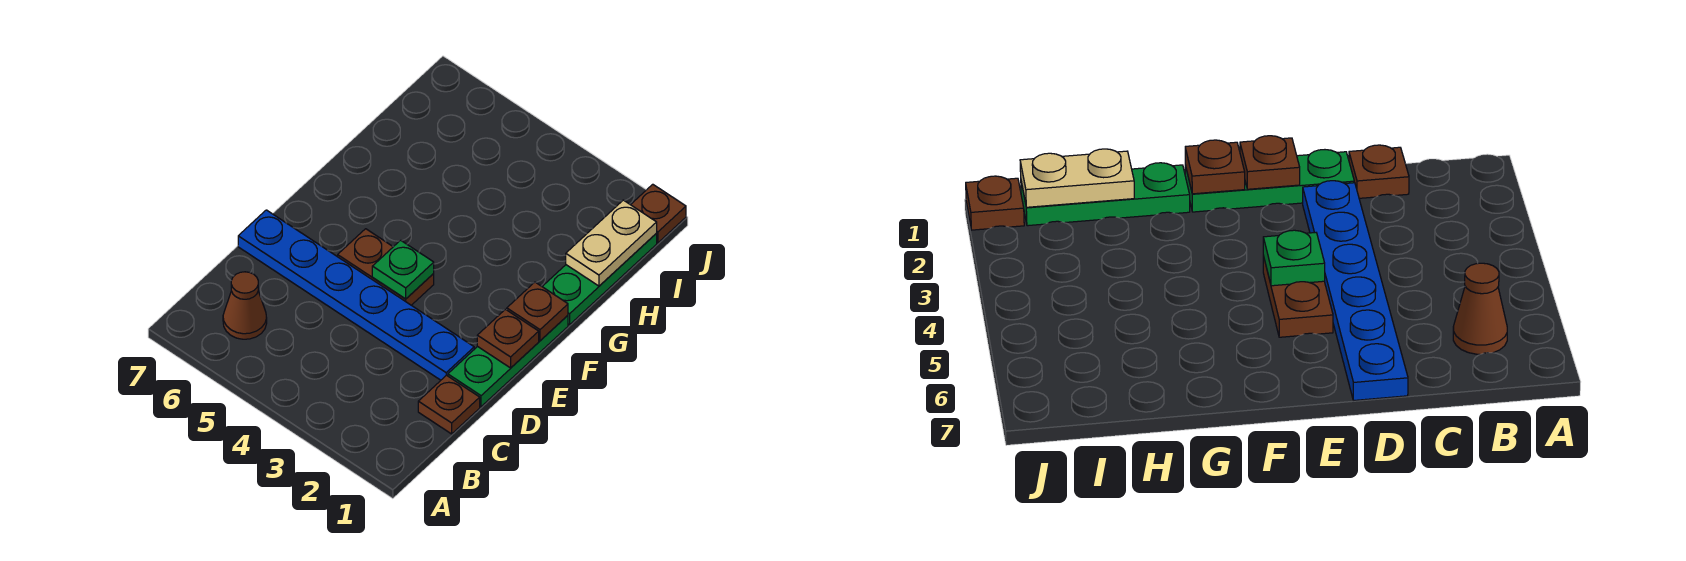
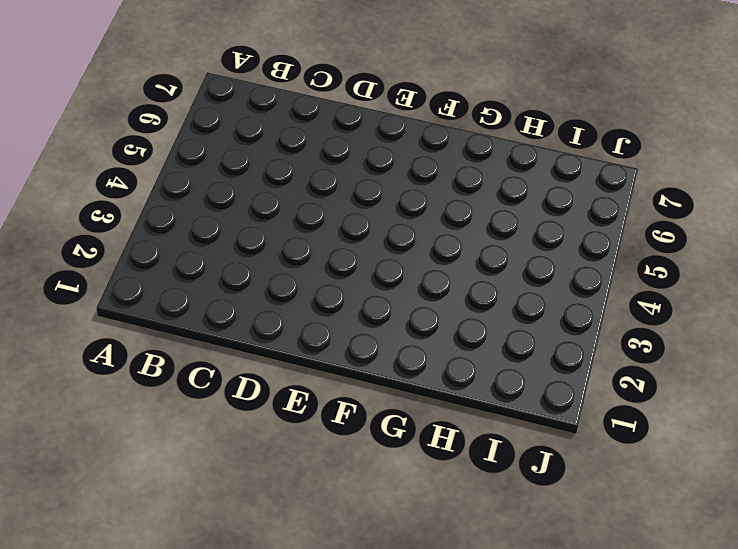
none -> brown cone B6 level 1
none -> brown plate C1 level 1

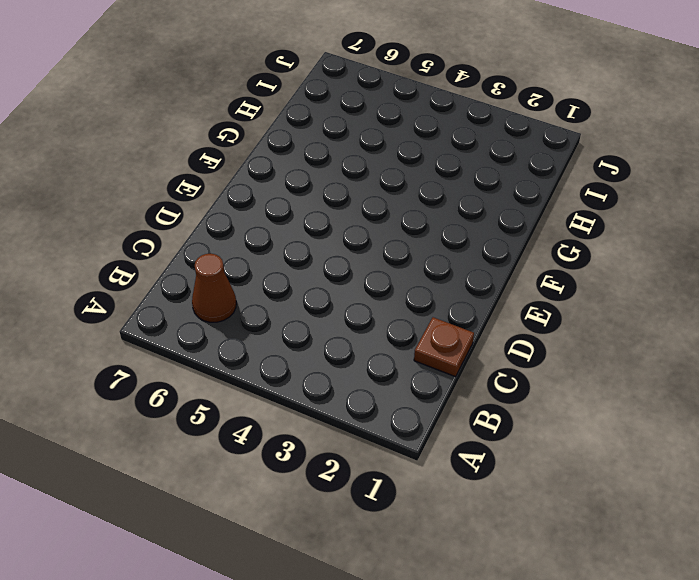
none -> green plate D1:F1 level 1
none -> blue plate D2:D7 level 1

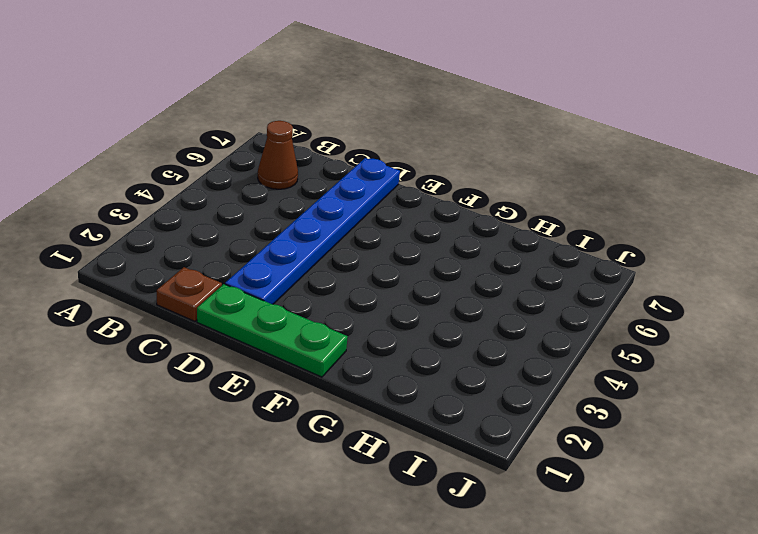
none -> brown plate E4:E5 level 1
none -> green plate G1:I1 level 1

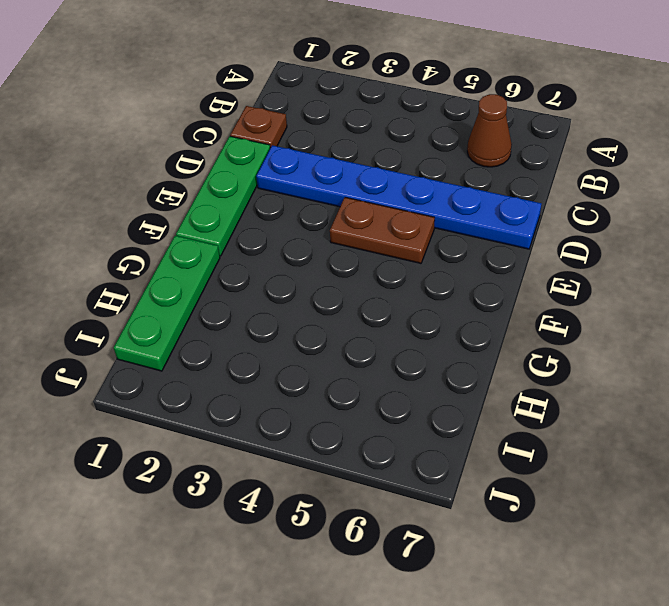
none -> brown plate J1 level 1
none -> brown plate E1 level 2

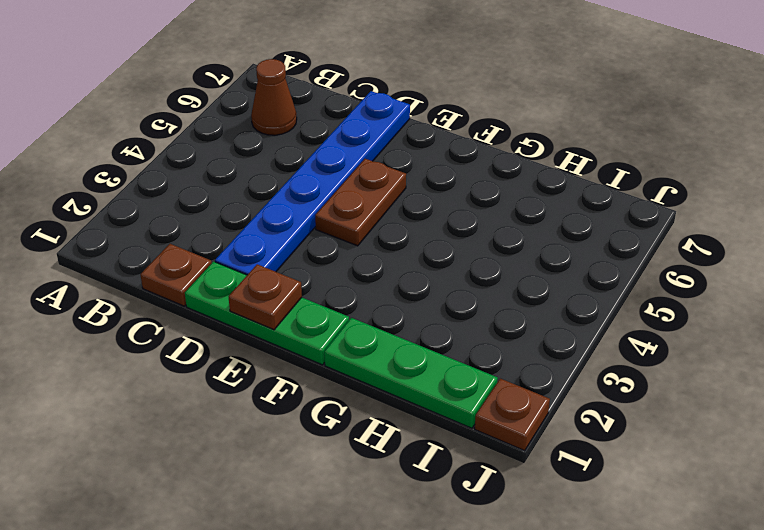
none -> green plate E4 level 2
none -> brown plate F1 level 2

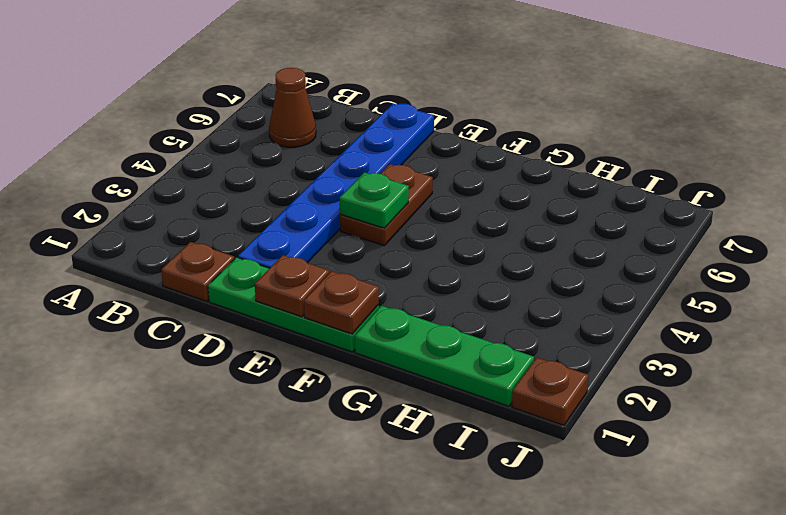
none -> tan plate H1:I1 level 2

